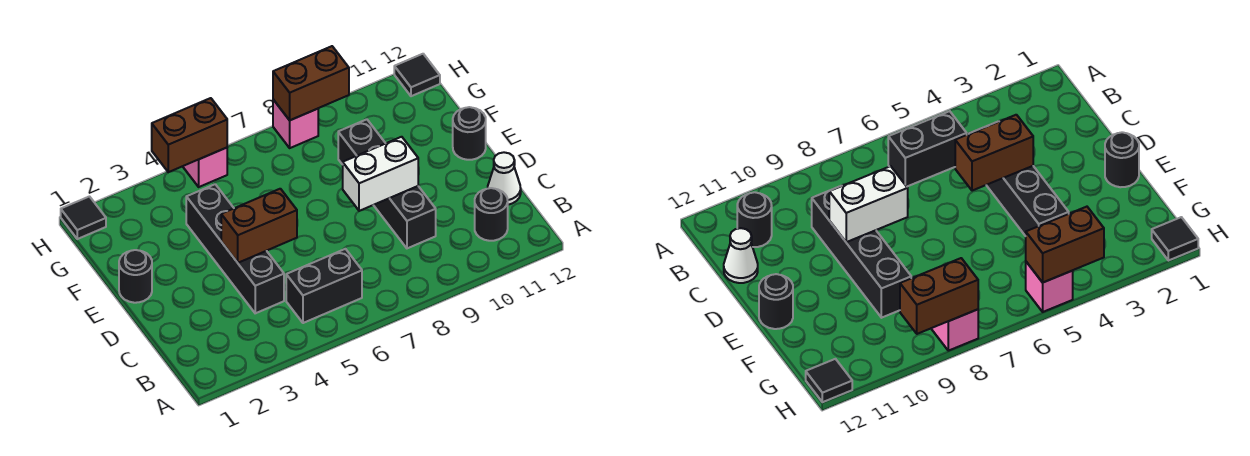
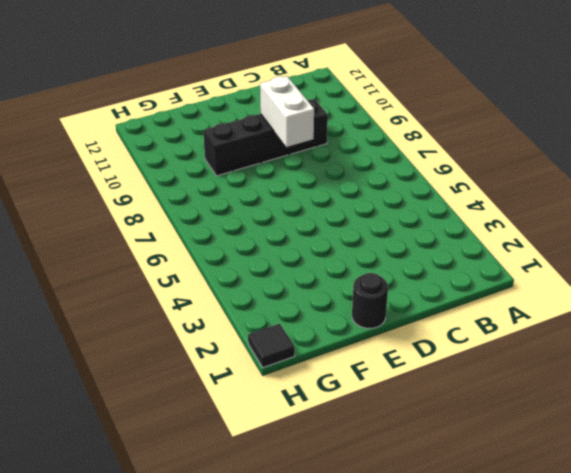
none -> black brick B5:B6 level 1
none -> black round brick B11 level 1
none -> black brick C4:F4 level 1

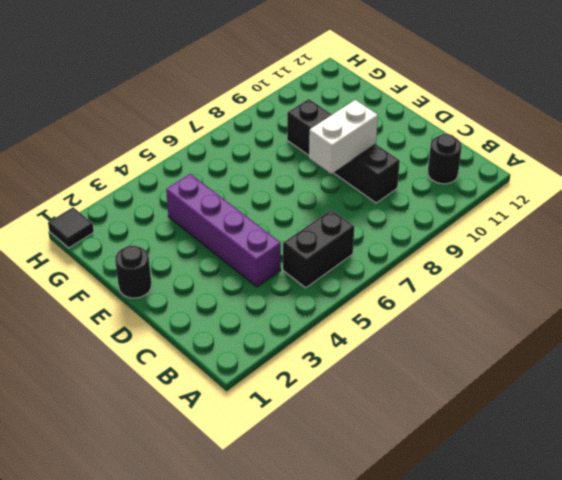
purple brick C4:F4 level 1 -> black brick C4:F4 level 1
none -> white cone C12 level 1
none -> black round brick E12 level 1
none -> pink brick H5 level 1

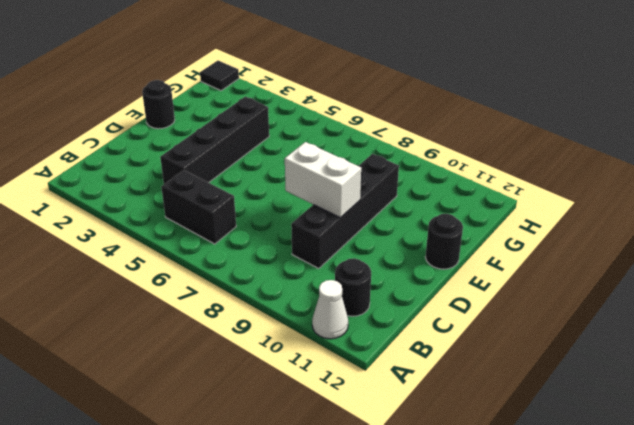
white cone A11 level 1 -> white cone C12 level 1
none -> pink brick H5 level 1
none -> pink brick H8 level 1
none -> black tile H12 level 1

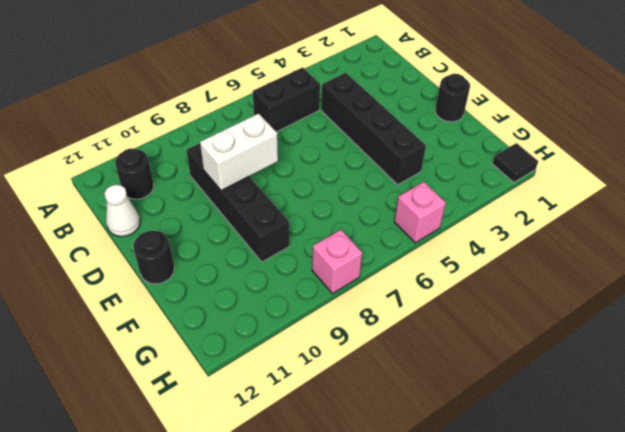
none -> black tile H12 level 1
none -> brown brick D4:D5 level 2
none -> brown brick H4:H5 level 2

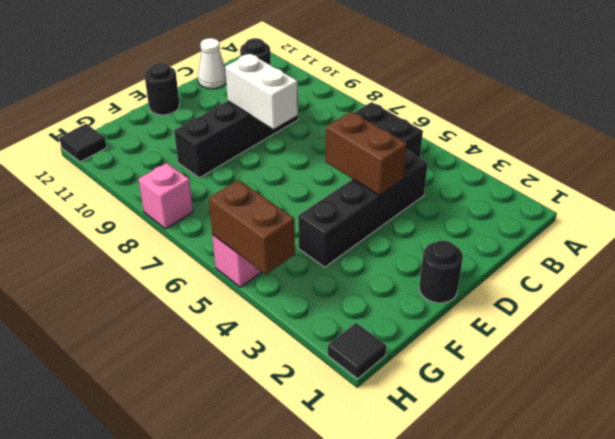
none -> brown brick H8:H9 level 2

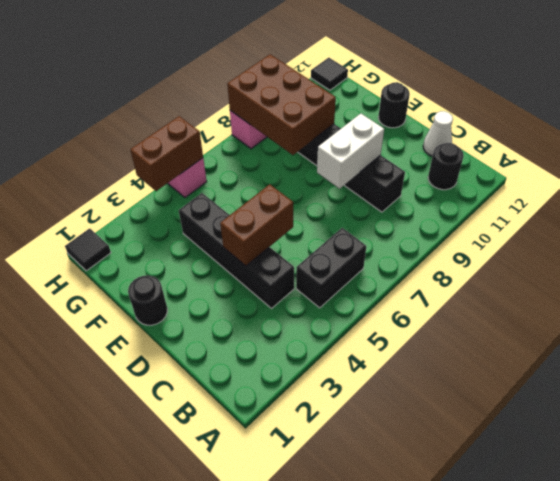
brown brick F8:H9 level 2 -> brown brick H8:H9 level 2

